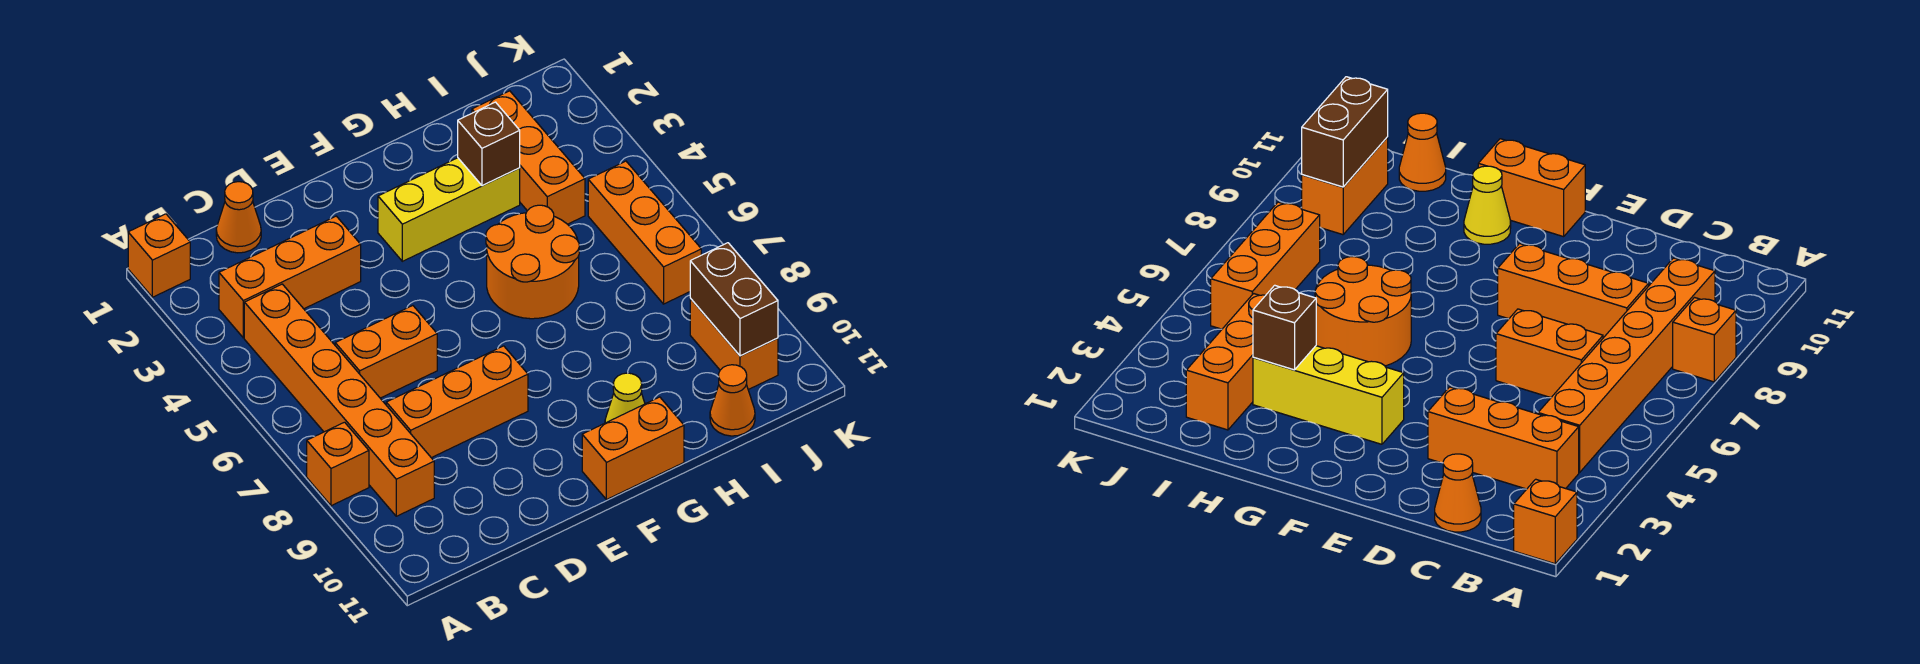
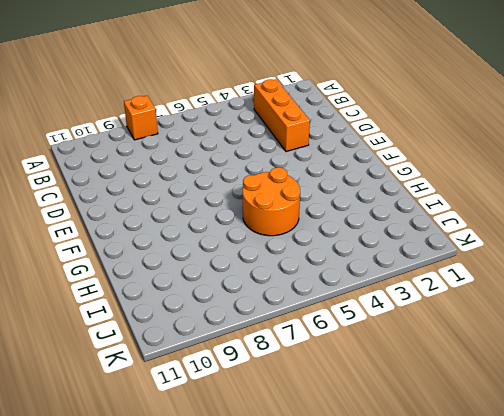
none -> orange brick A1 level 1
none -> orange brick B4:B9 level 1
none -> orange cone C1 level 1

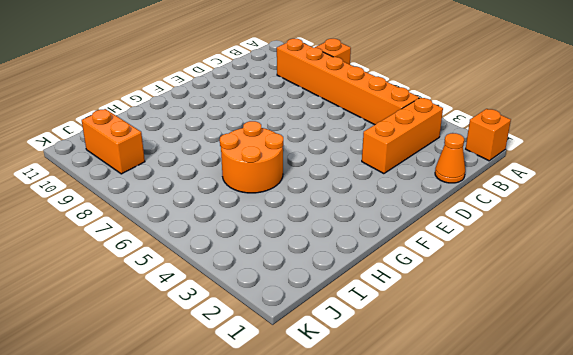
none -> orange brick C6:D6 level 1
none -> orange brick C8:E8 level 1
none -> yellow brick F3:H3 level 1

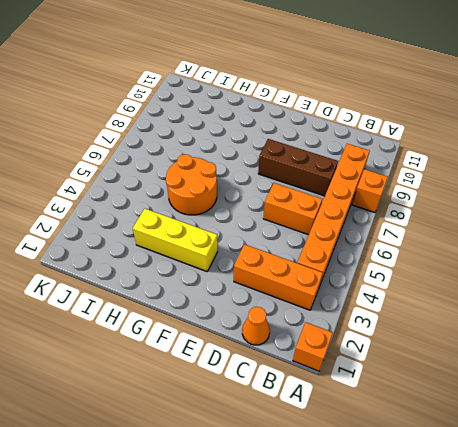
brown brick C8:E8 level 1 -> orange brick C8:E8 level 1
none -> orange brick F11:G11 level 1
none -> yellow cone G10 level 1
none -> orange brick I2:I4 level 1

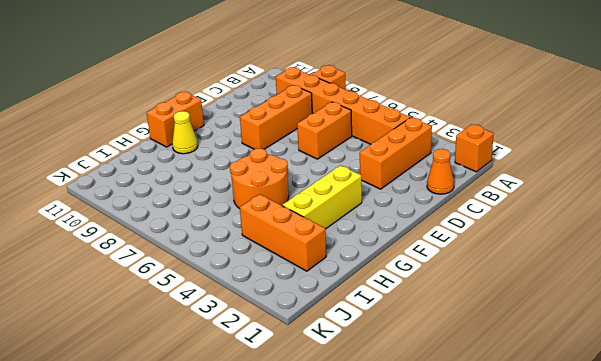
none -> orange cone I11 level 1
none -> orange brick J5:J7 level 1
none -> orange brick J9:J10 level 1

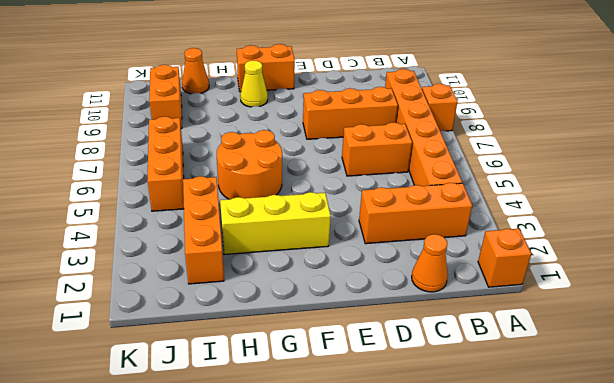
none -> brown brick H3 level 2
none -> brown brick J9:J10 level 2

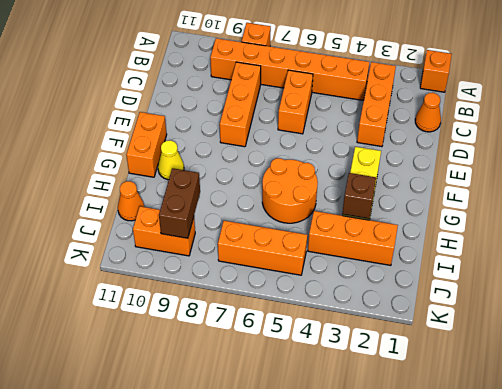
brown brick I9:J9 level 2 -> brown brick J9:J10 level 2

